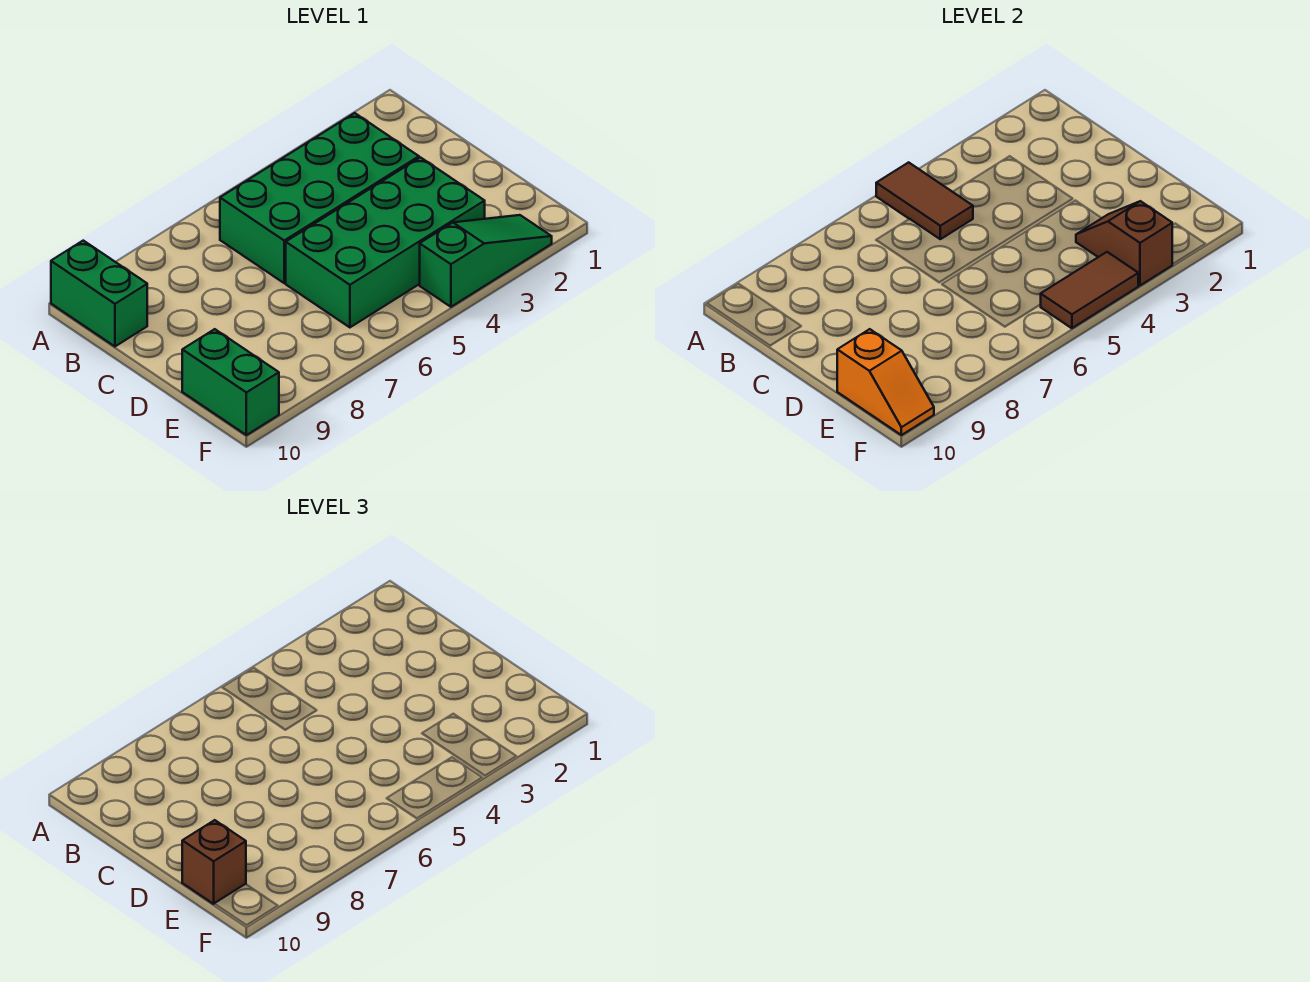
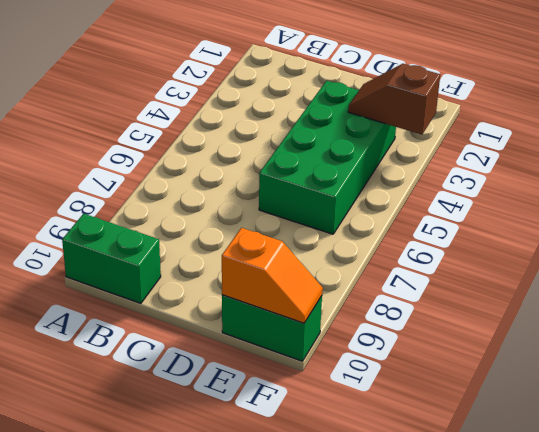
none -> green brick B3:C6 level 1
none -> green slope F2:F4 level 1 top 4

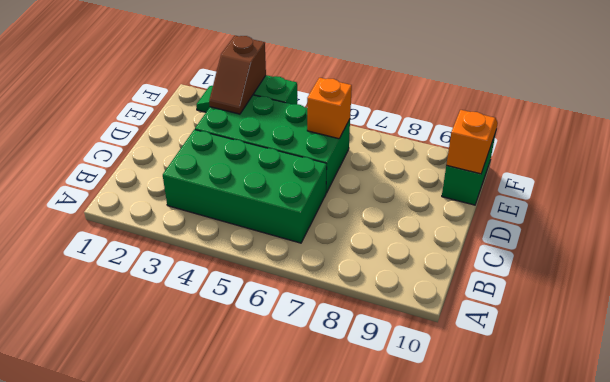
orange brick E6 level 2 -> none
none -> green brick A10:B10 level 1
none -> brown tile A5:B5 level 2

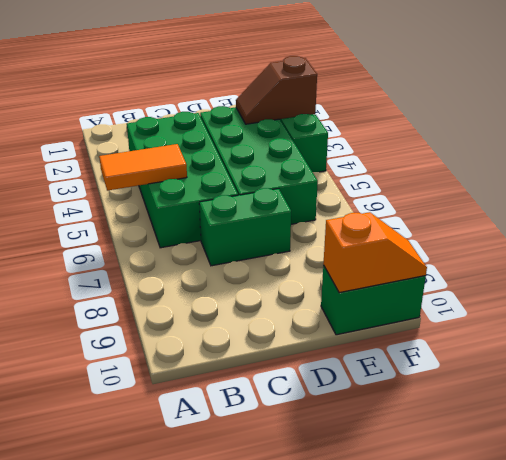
orange tile A5:B5 level 2 -> brown tile A5:B5 level 2
green brick C7:D7 level 1 -> green brick A10:B10 level 1
none -> brown tile F4:F5 level 2
none -> brown brick E10 level 3

